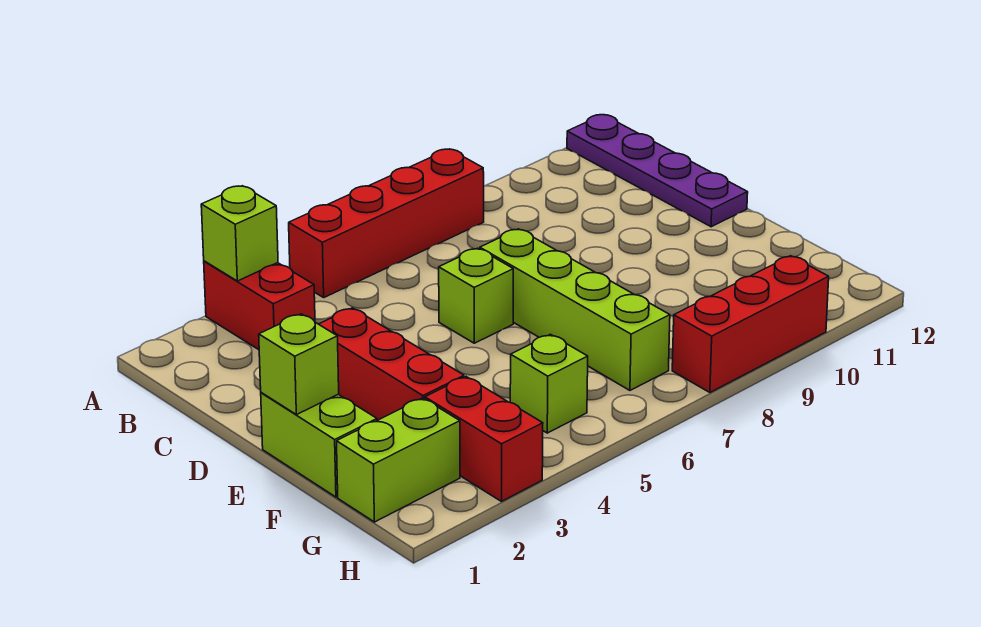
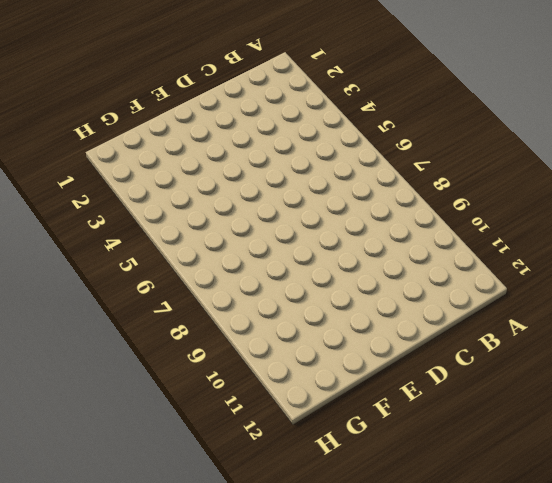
none -> red brick A3:B3 level 1
none -> red brick A5:A8 level 1
none -> purple plate A12:D12 level 1

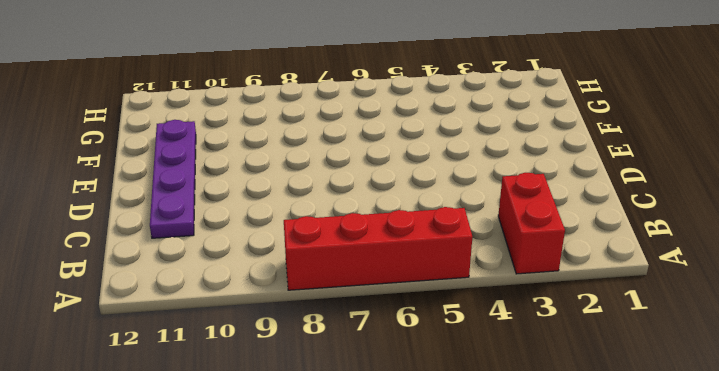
purple plate C11:F11 level 1 -> purple plate A12:D12 level 1
none -> red brick D3:F3 level 1
none -> lime brick D6 level 1
none -> lime brick D7:G7 level 1

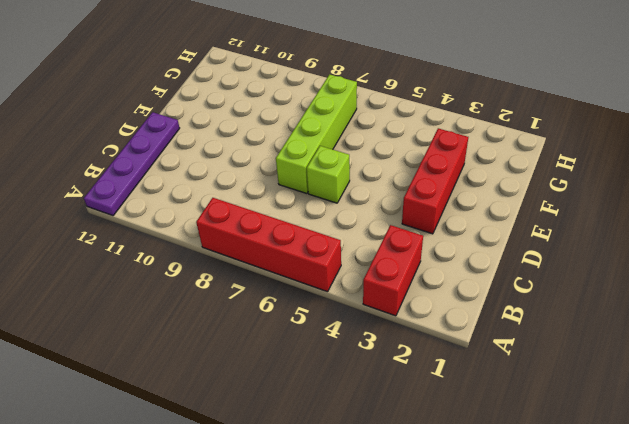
none -> lime brick E1:F1 level 1
none -> lime brick G1:G2 level 1
none -> red brick G3:H3 level 1

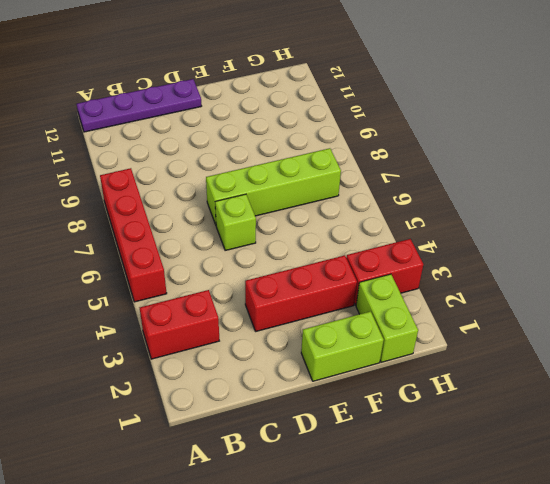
none -> lime brick G5 level 1
none -> red brick H8:H10 level 1
none -> lime brick A3 level 2

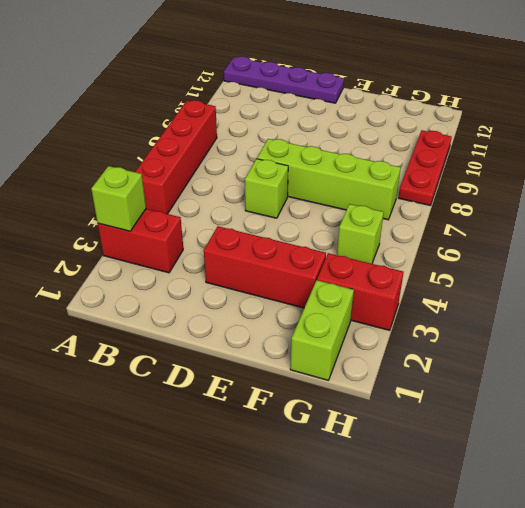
red plate H8:H10 level 1 -> red brick H8:H10 level 1
none -> lime brick E1:F1 level 1
none -> lime brick E1 level 2

